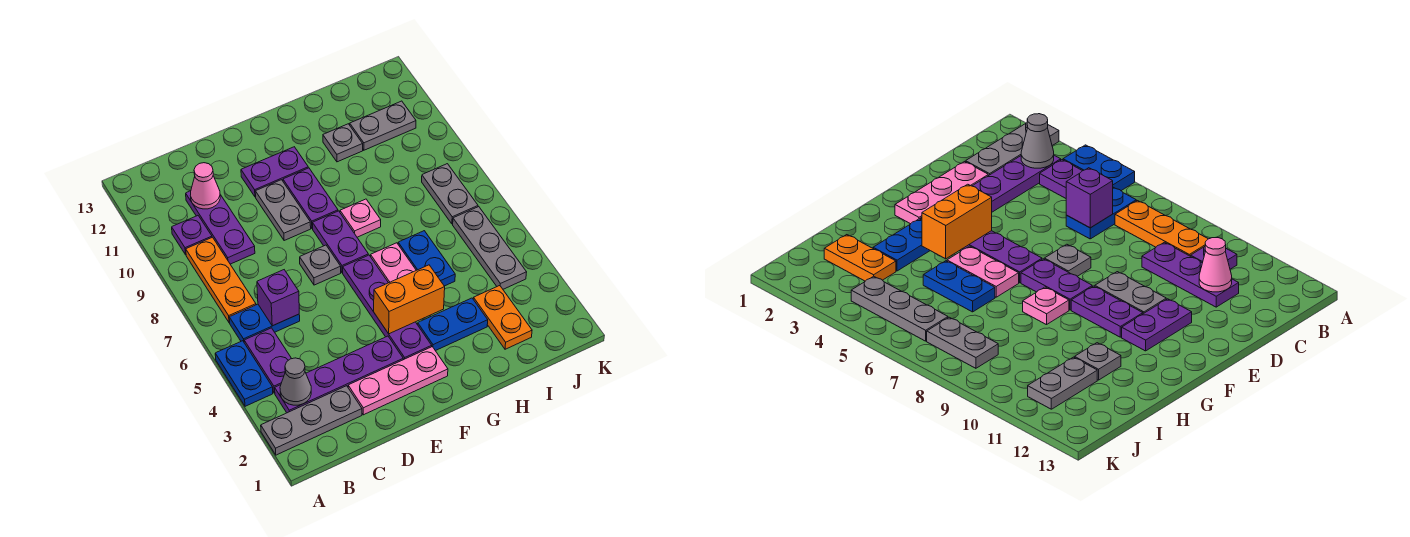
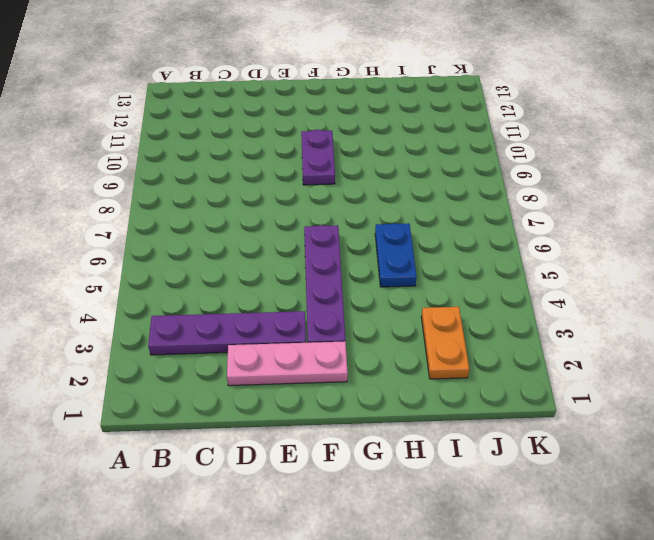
none -> grey plate A2:C2 level 1
none -> blue plate A4:A5 level 1
none -> purple plate B4:B5 level 1

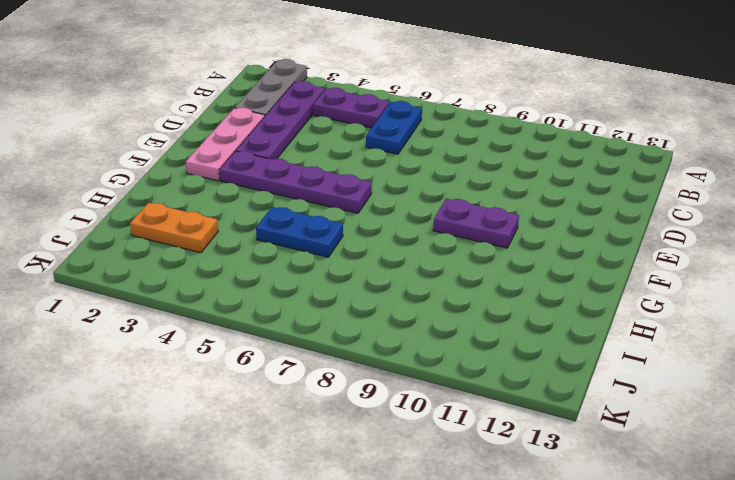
none -> blue plate A4:A5 level 1
none -> orange plate B7:B9 level 1
none -> purple plate B10 level 1

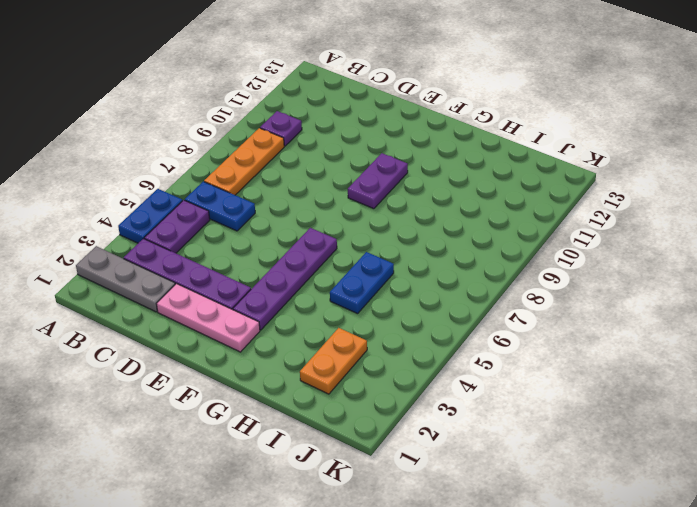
none -> purple plate C9:C11 level 1
none -> grey plate E7 level 1
none -> grey plate E9:E10 level 1

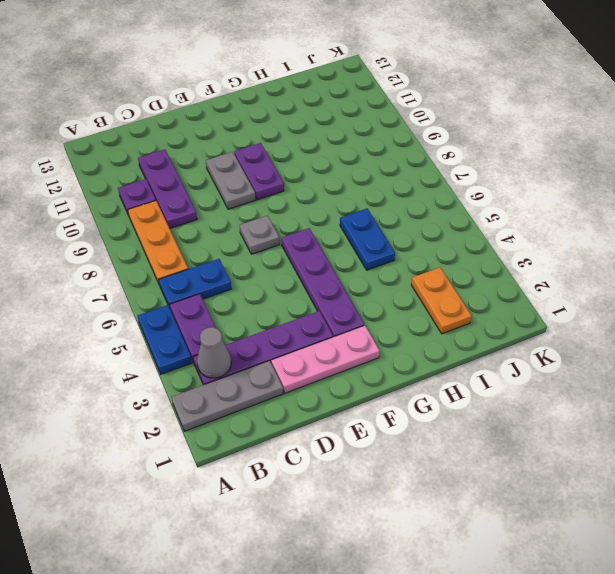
none -> purple plate E11:F11 level 1
none -> purple plate F7:F8 level 1
none -> blue plate G3:H3 level 1

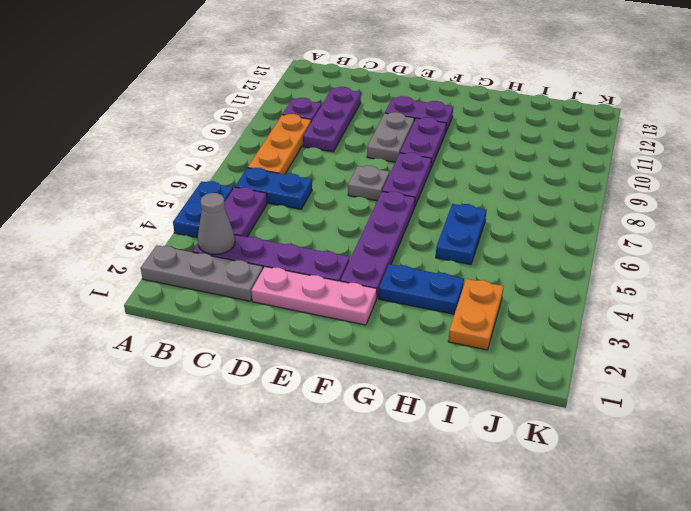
none -> pink plate G5:G6 level 1
none -> pink plate G8 level 1
none -> grey plate H11 level 1

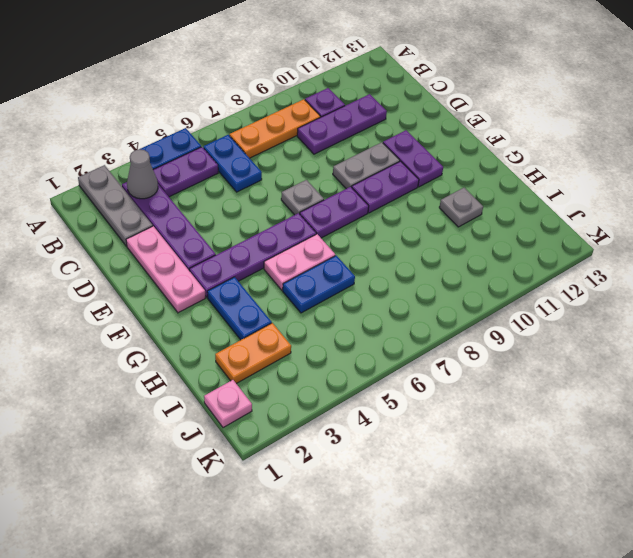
pink plate J1 level 1 -> pink plate G8 level 1
none -> grey plate I11:J11 level 1
none -> grey plate J4:J6 level 1
none -> grey plate J7:J8 level 1

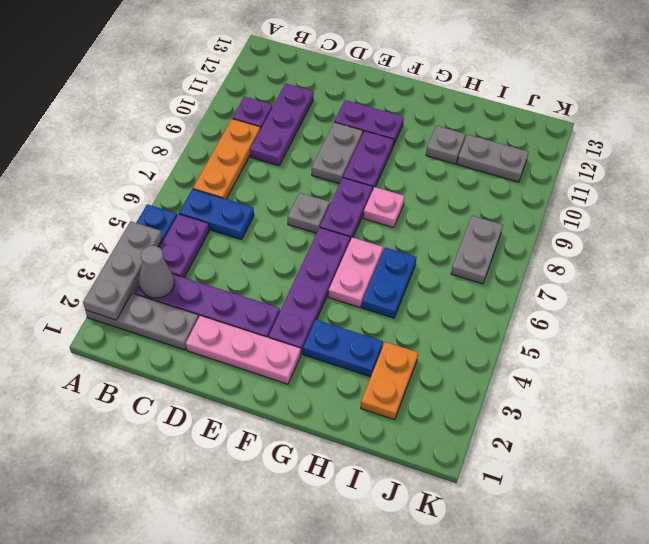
grey plate A2:A4 level 2 -> grey plate J4:J6 level 1
none -> purple brick C6 level 2
none -> pink cone C11 level 2
none -> orange brick F4:G4 level 2

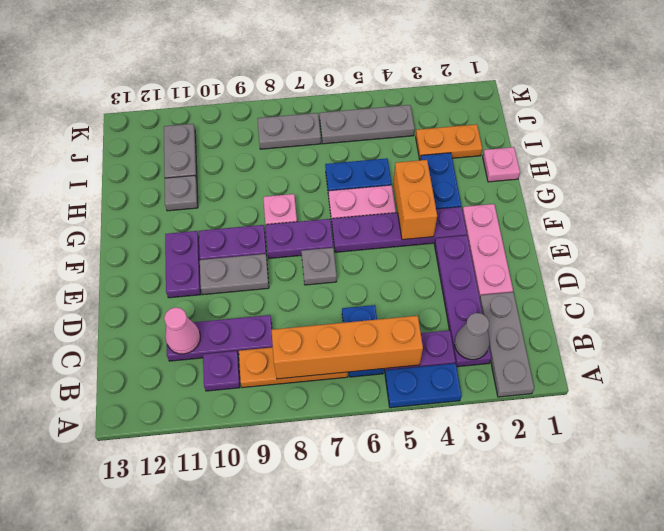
orange brick B5:B8 level 2 -> none
pink plate H1 level 1 -> none
none -> purple brick C6 level 2

